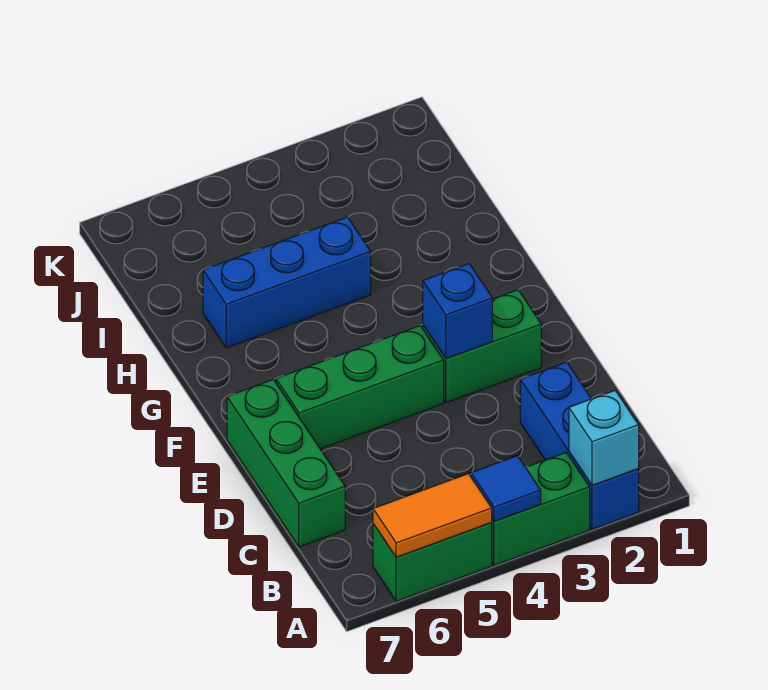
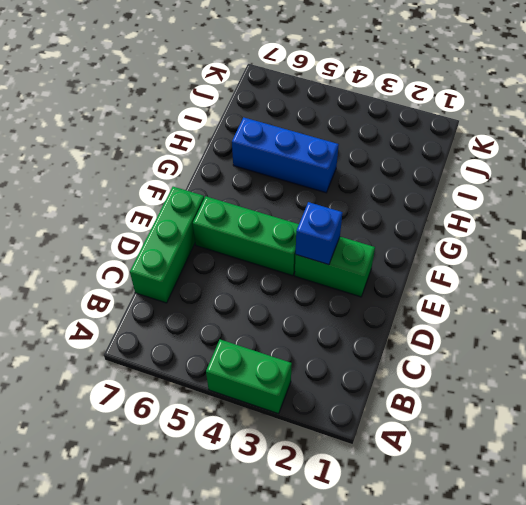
none -> blue brick A2:C2 level 1
none -> green brick A5:A6 level 1

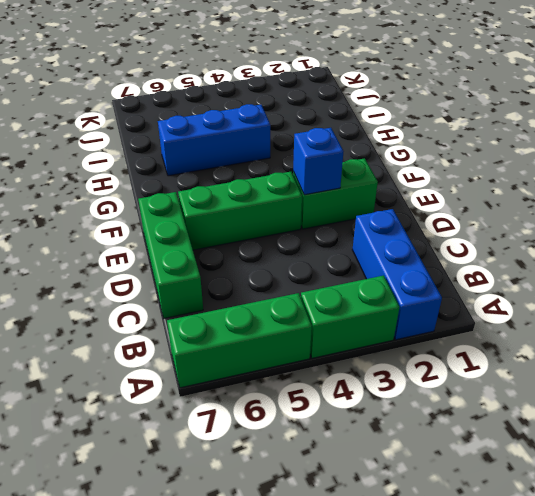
green brick A5:A7 level 1 -> green brick A5:A6 level 1
none -> cyan brick A2 level 2
none -> blue tile A4 level 2

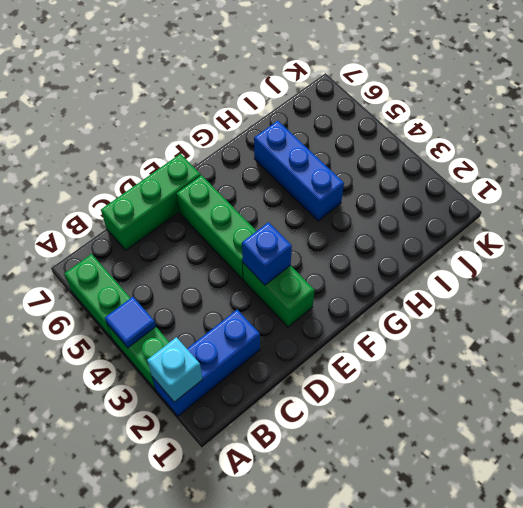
none -> orange tile A5:A6 level 2

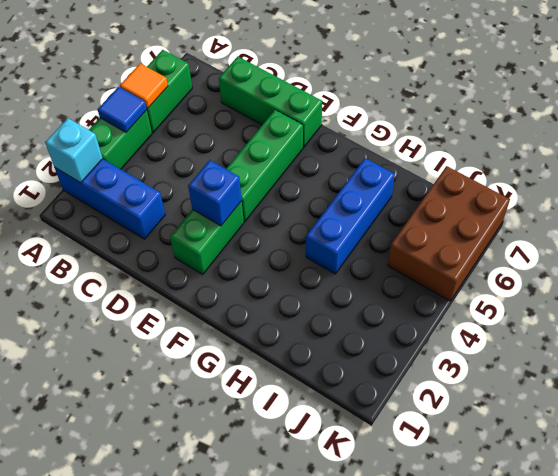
orange tile A5 level 2 -> orange tile A5:A6 level 2
brown brick J5:K7 level 1 -> none

